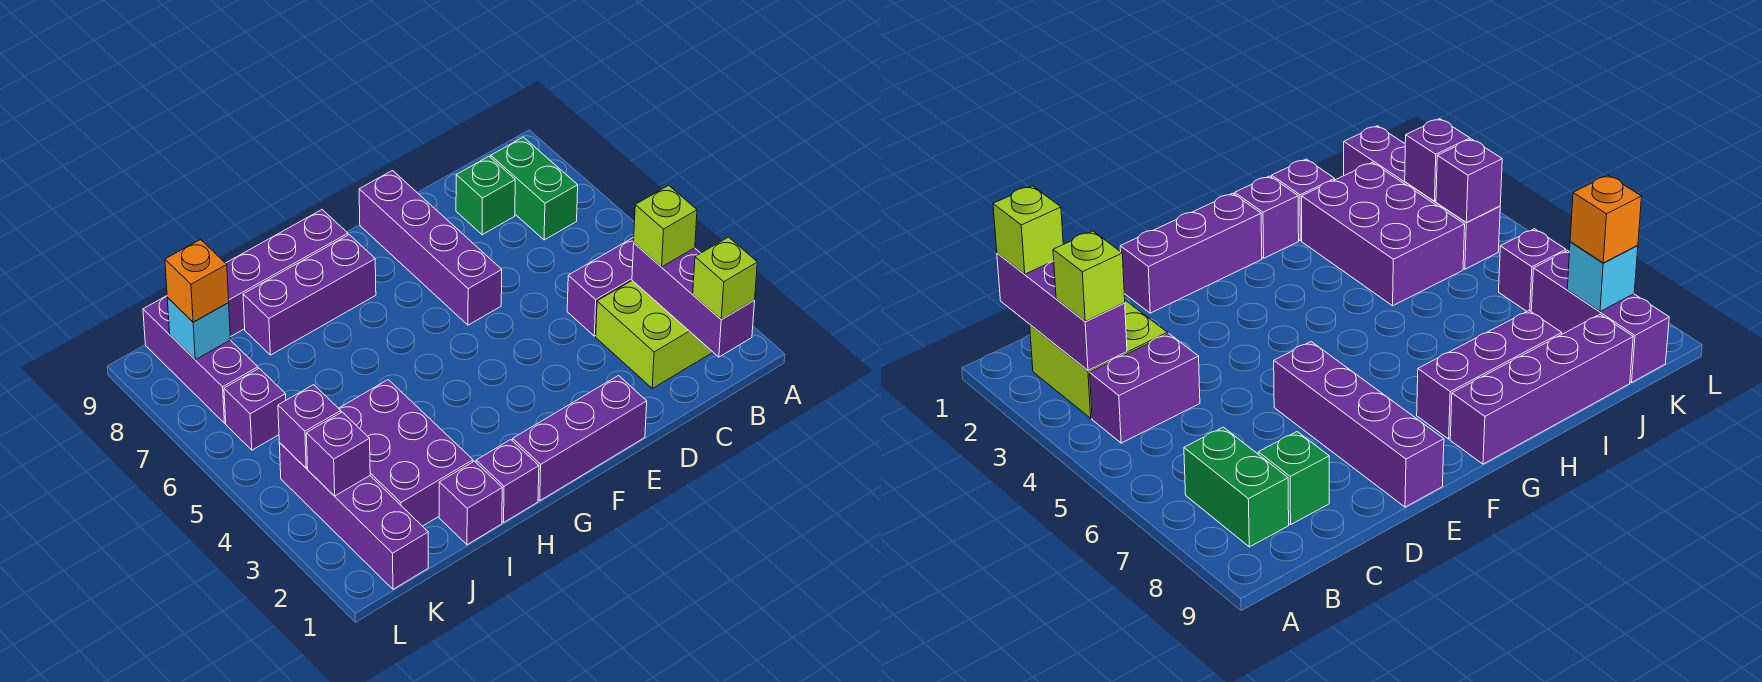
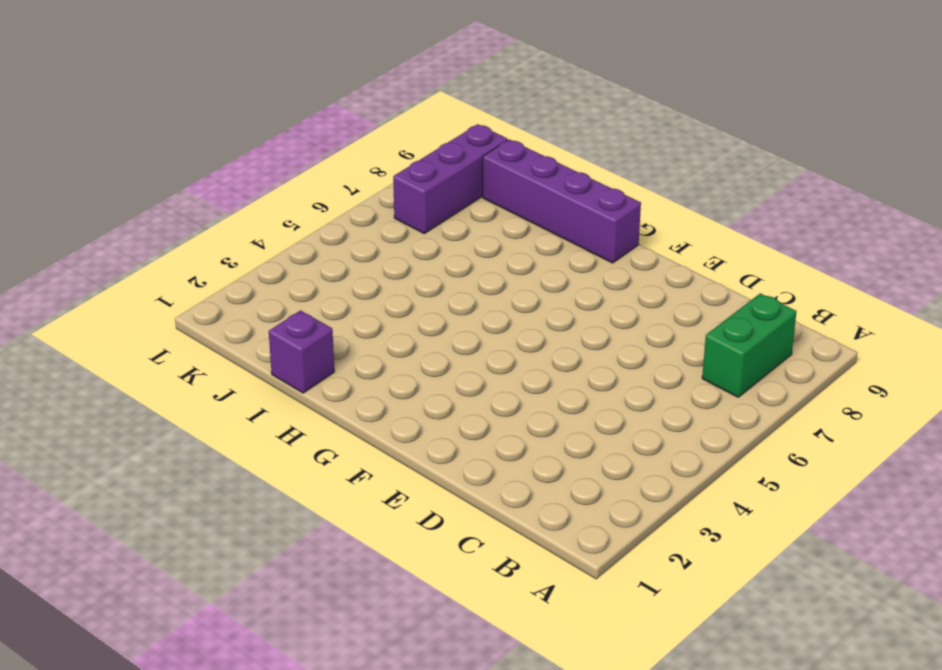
none -> lime brick B2:C3 level 1
none -> purple brick B4:C4 level 1
none -> green brick C8 level 1

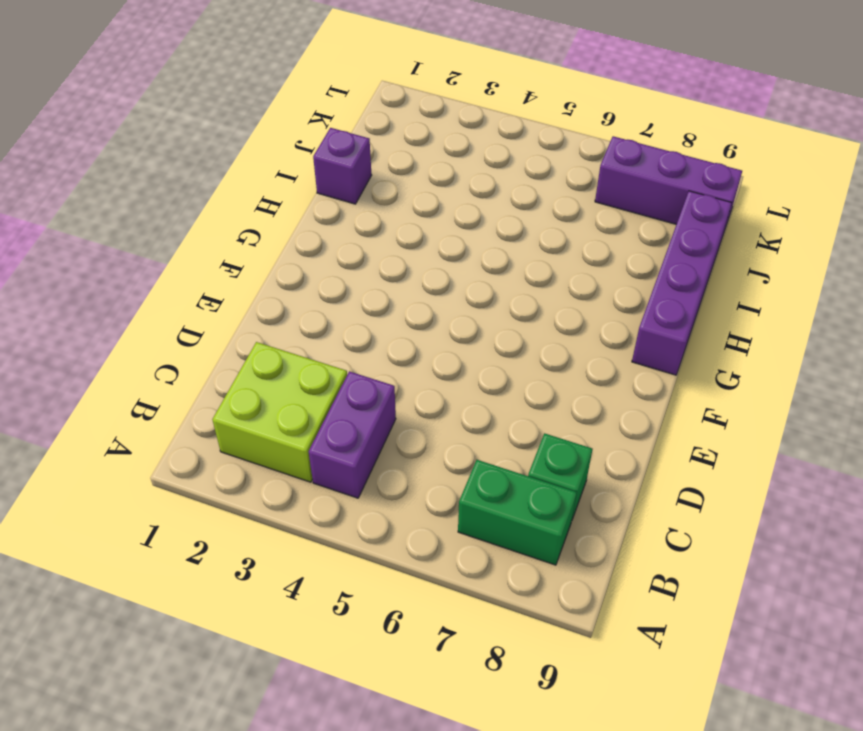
none -> purple brick E1:G1 level 1
none -> purple brick E6:E9 level 1
none -> purple brick G8:I8 level 1

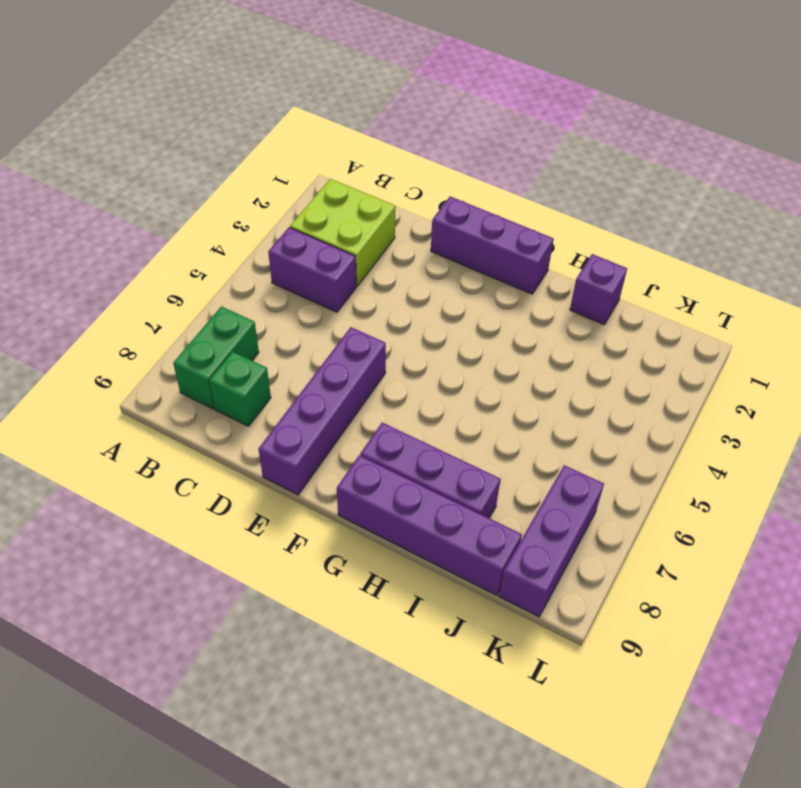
none -> purple brick H1 level 1
none -> purple brick I2:J4 level 1
none -> purple brick K1:K4 level 1

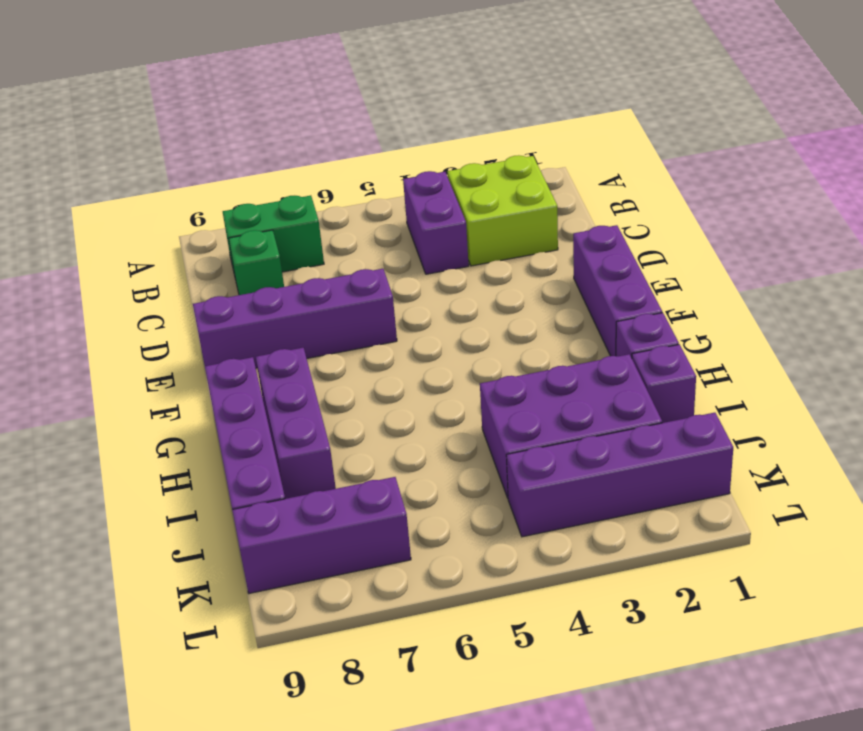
none -> purple brick K6 level 1
none -> purple brick B1:B3 level 2
none -> purple brick K3 level 2

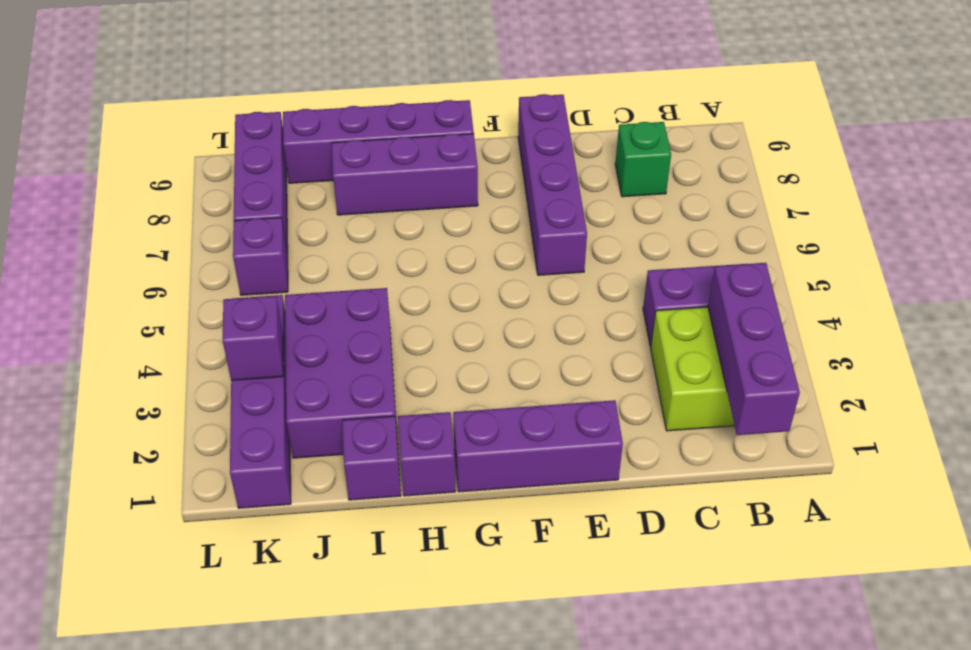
none -> green brick B7:B8 level 1
none -> purple brick K4 level 2
none -> cyan brick K8 level 2

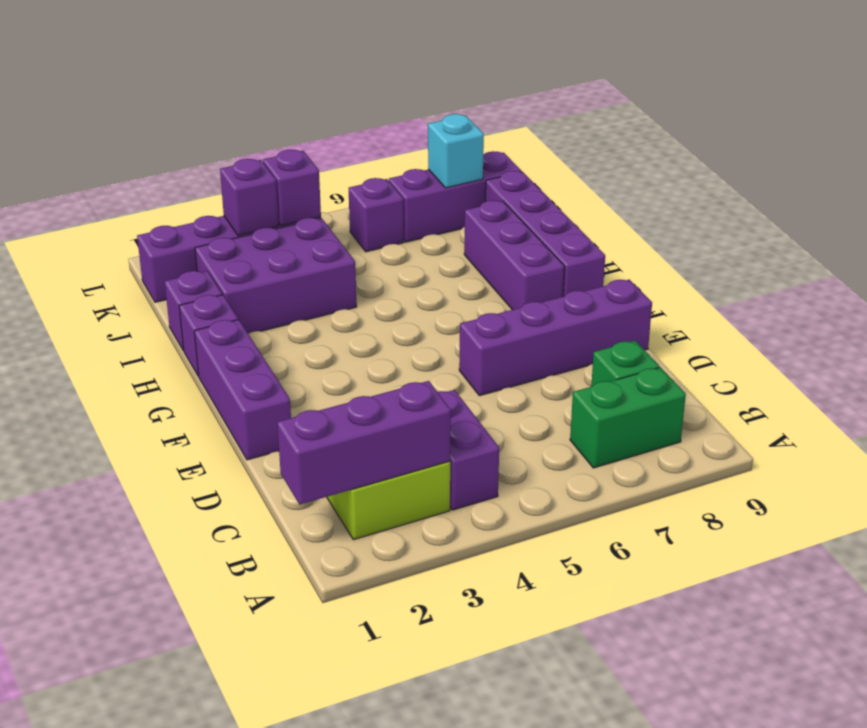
none -> lime brick B1 level 3
none -> lime brick B3 level 3
none -> orange brick K8 level 3

